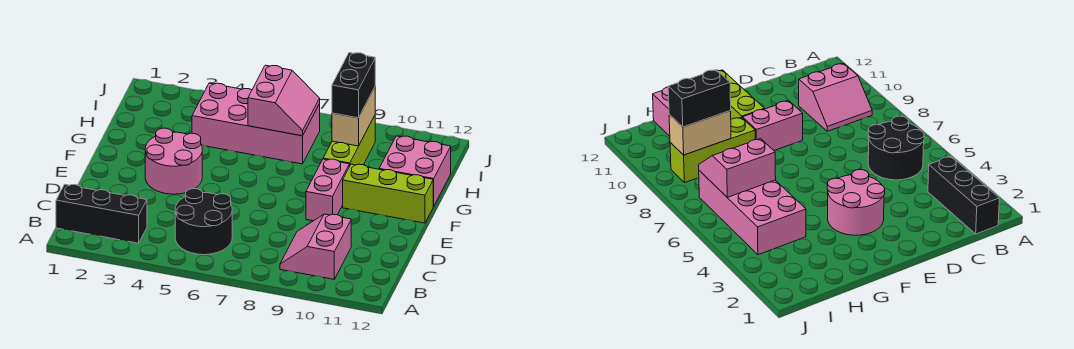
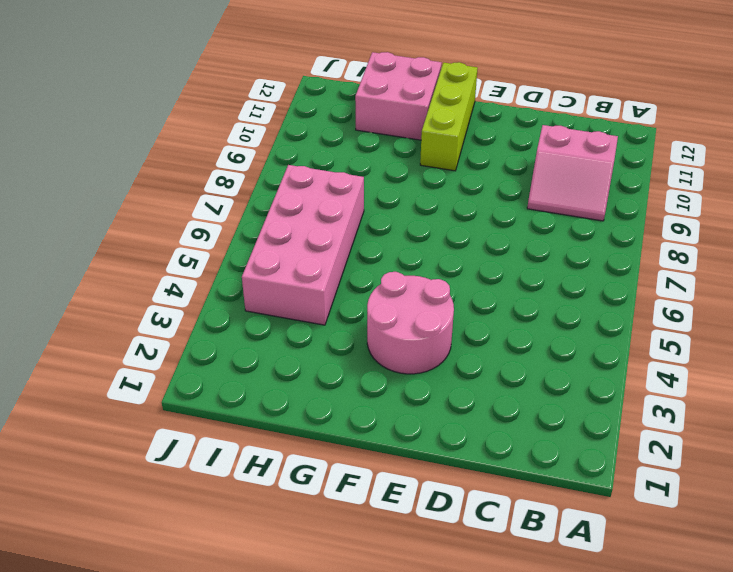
none -> black brick B1:B3 level 1
none -> black round brick B5:C6 level 1
none -> pink brick E9:F9 level 1

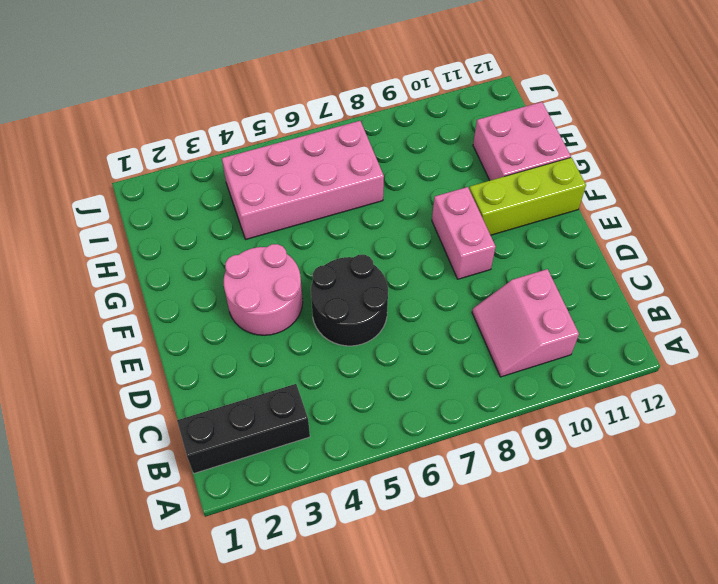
black round brick D5:E6 level 1 -> black round brick B5:C6 level 1
none -> lime brick G9:I9 level 1
none -> pink slope H6:I7 level 2 top 6
none -> tan brick H9:I9 level 2

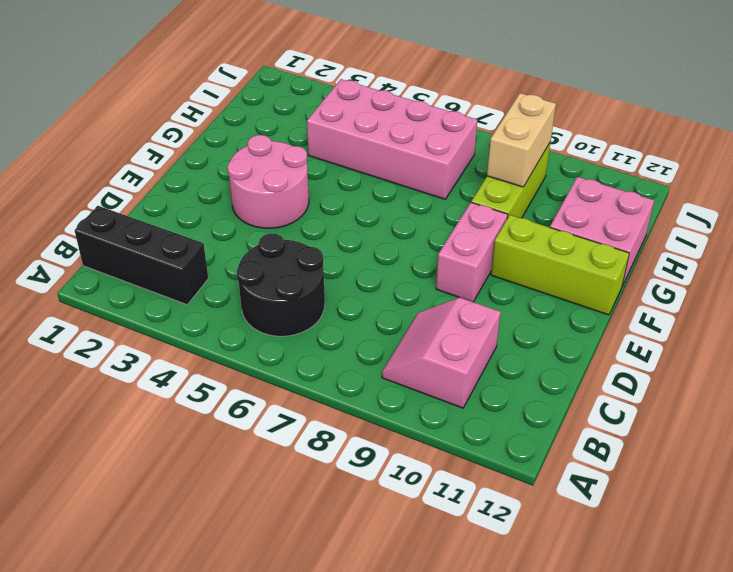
none -> pink slope H6:I7 level 2 top 6
none -> black brick H9:I9 level 3

